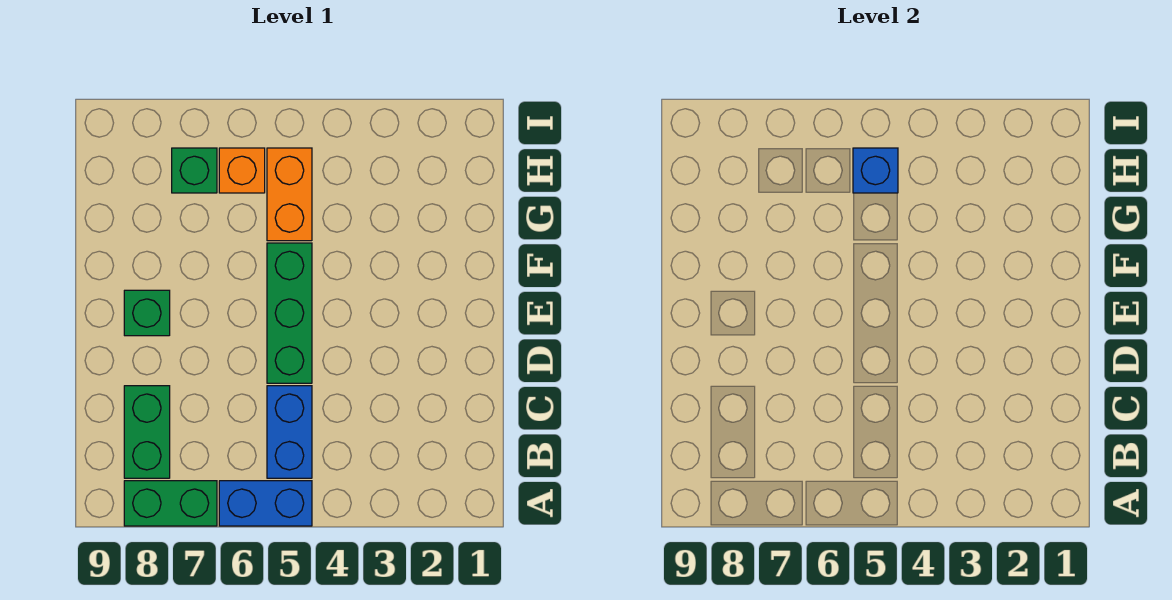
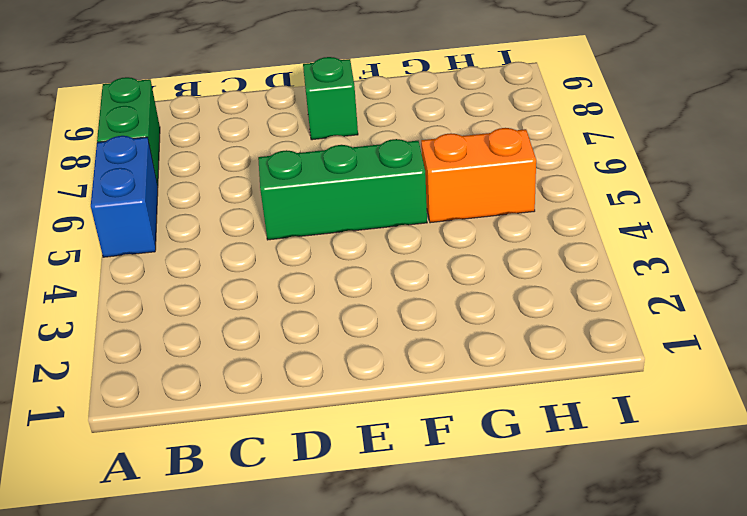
none -> blue brick B5:C5 level 1
none -> green brick B8:C8 level 1

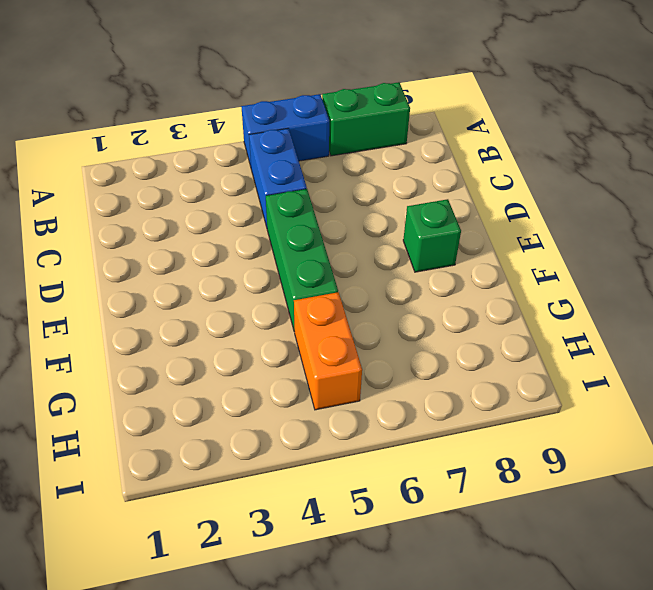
none -> green brick B8:C8 level 1
none -> orange brick H6 level 1

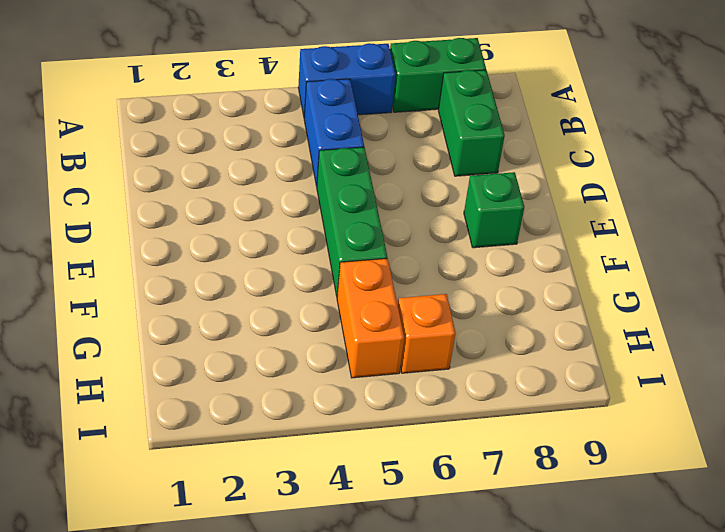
none -> green brick H7 level 1
none -> blue brick H5 level 2

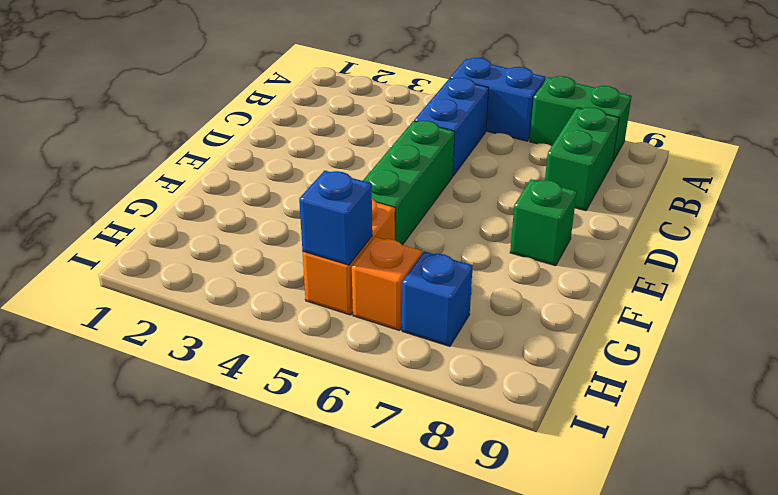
blue brick H7 level 1 -> green brick H7 level 1

